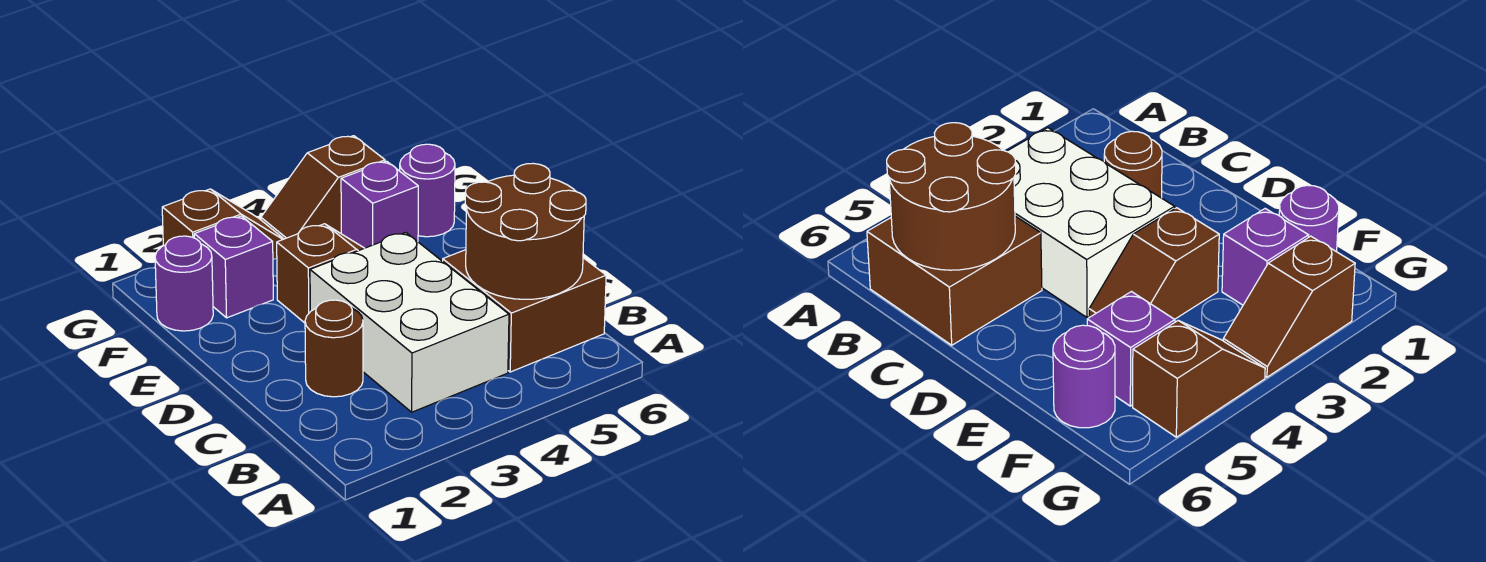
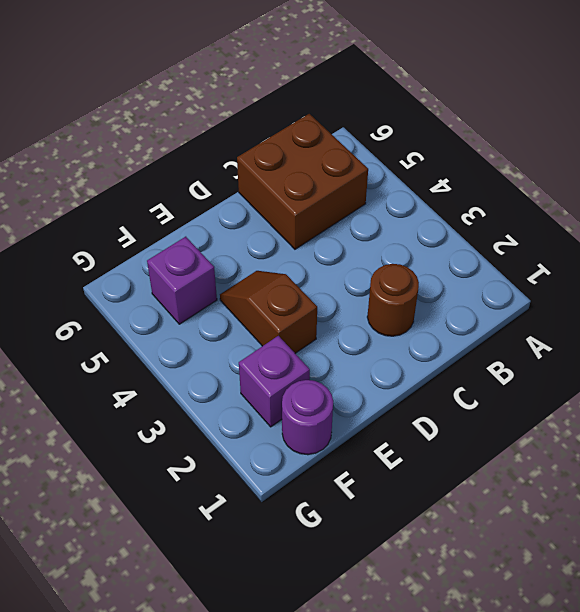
none -> white brick B3:D4 level 1
none -> purple round brick F6 level 1

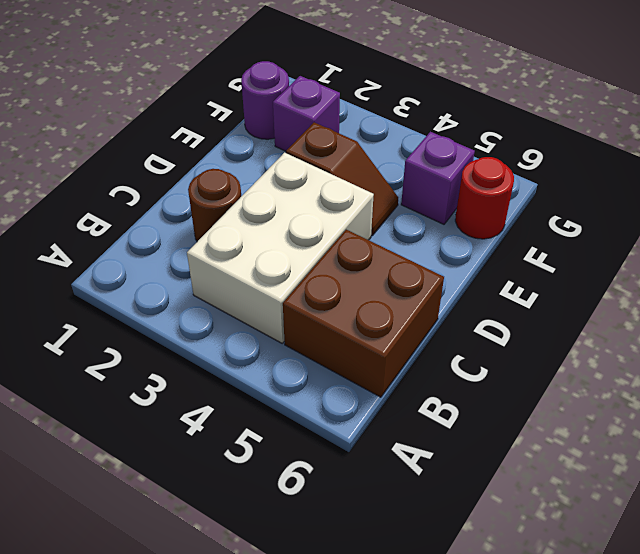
red round brick F6 level 1 -> purple round brick F6 level 1
none -> brown slope G2:G3 level 1 top 2
none -> brown slope G4:G5 level 1 top 5

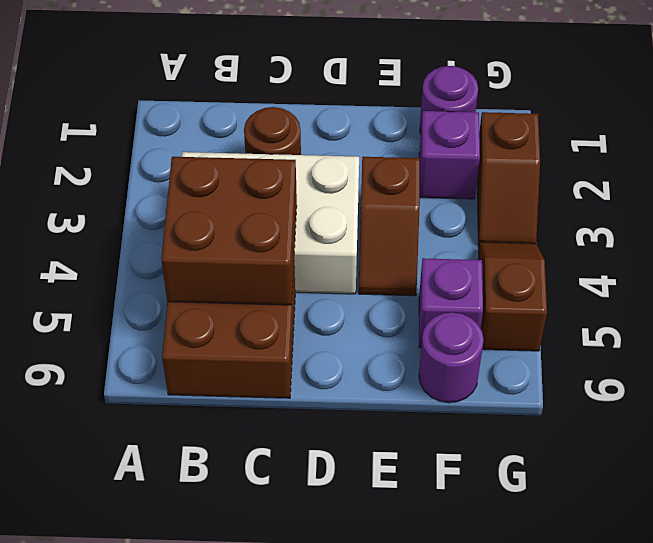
brown brick B4:C5 level 2 -> brown round brick B5:C6 level 2

